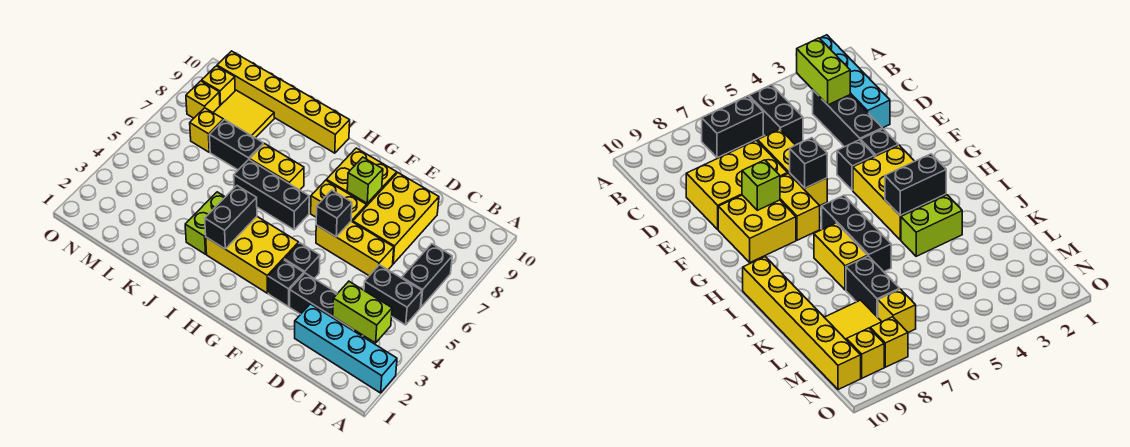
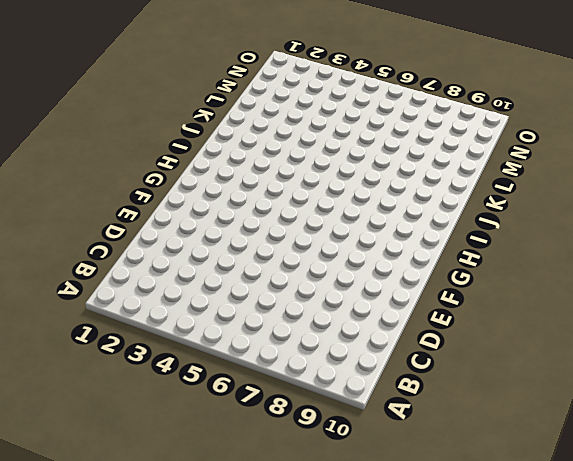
none -> cyan brick A2:D2 level 1
none -> black brick B5:C5 level 1
none -> black brick B6:B7 level 1

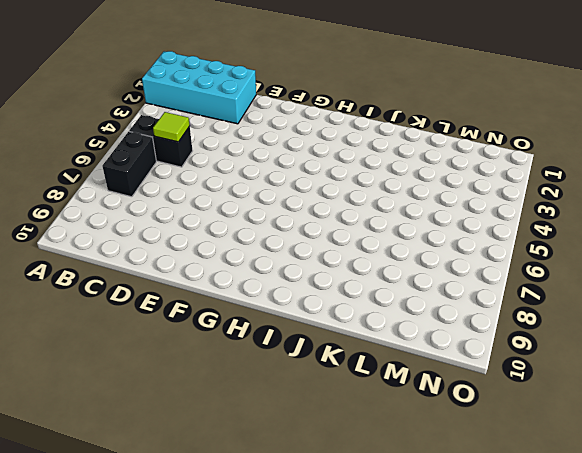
cyan brick A1:D2 level 1 -> cyan brick A2:D2 level 1
lime tile C5 level 2 -> none
none -> black brick C3:E3 level 1
none -> yellow brick D6:F6 level 1
none -> yellow brick D7:E9 level 1

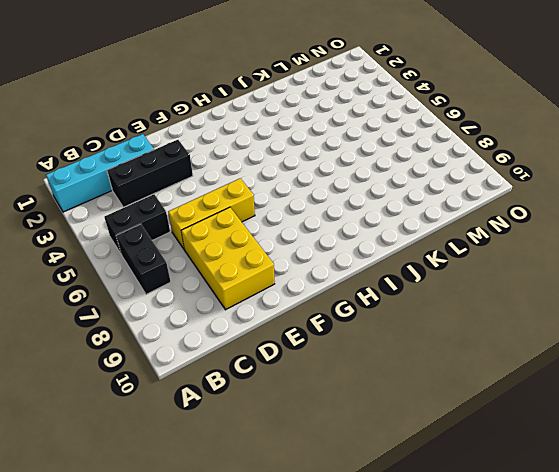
none -> black brick F3 level 1
none -> black brick F4 level 1
none -> yellow brick F7:G7 level 1

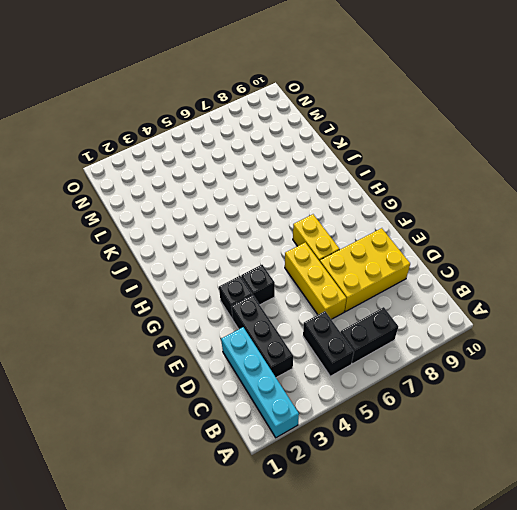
none -> yellow brick F8:G9 level 1
none -> yellow brick G3:I4 level 1
none -> black brick H6:J6 level 1

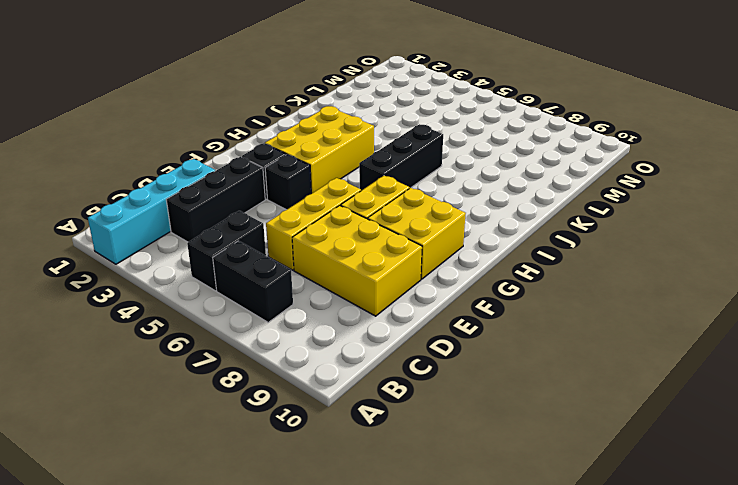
none -> yellow brick I7:J7 level 1
none -> yellow brick I10:N10 level 1
none -> lime brick J3:J4 level 1

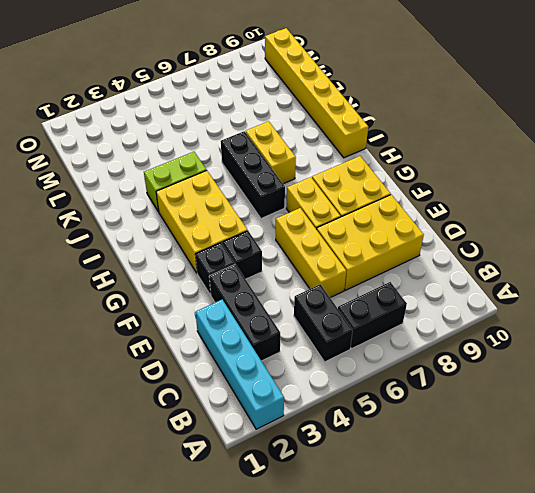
none -> black brick K7:L7 level 1
none -> yellow tile L8:M9 level 1
none -> yellow brick M7 level 1

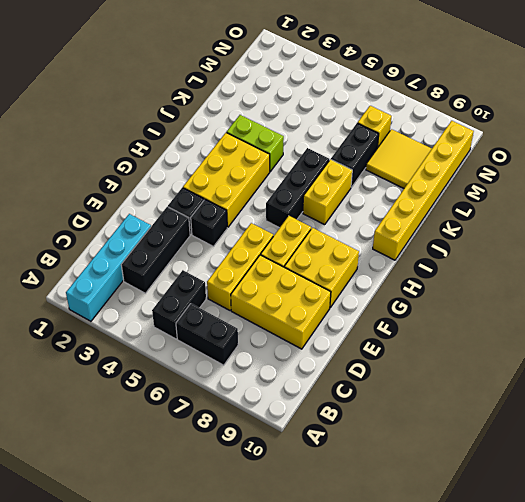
none -> yellow brick N8 level 1
none -> yellow brick N9 level 1
none -> lime brick B3:C3 level 2

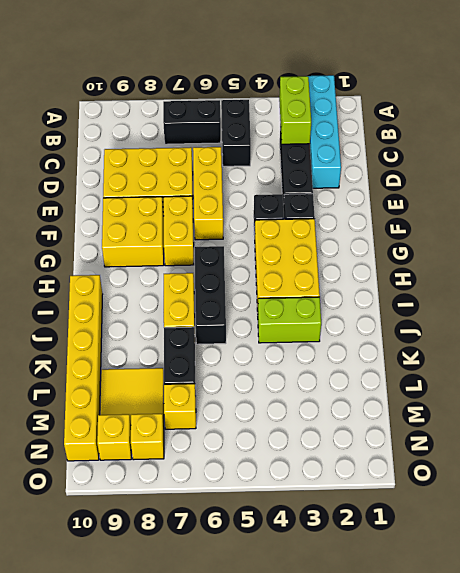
none -> black brick F6 level 2
none -> lime brick F8 level 2
none -> black brick I3:I4 level 2

